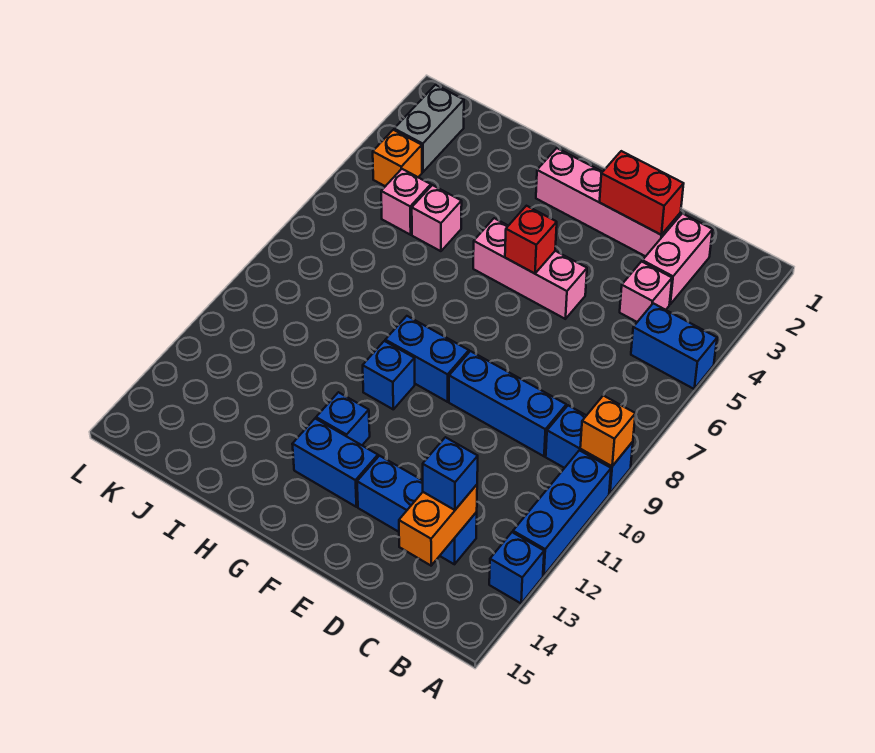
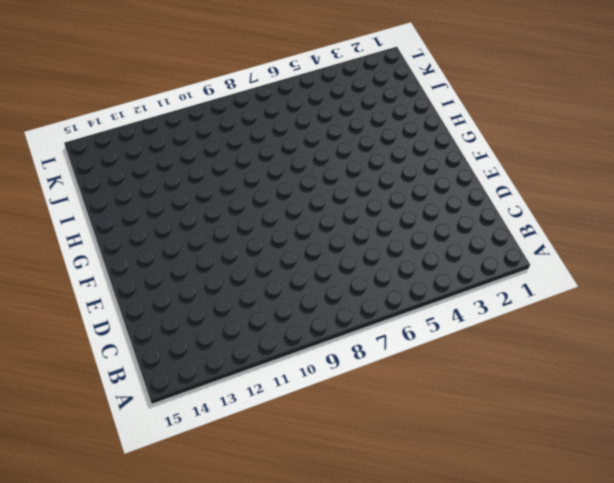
none -> blue brick A5:B5 level 1
none -> blue brick A9:B9 level 1
none -> blue brick A10:A12 level 1

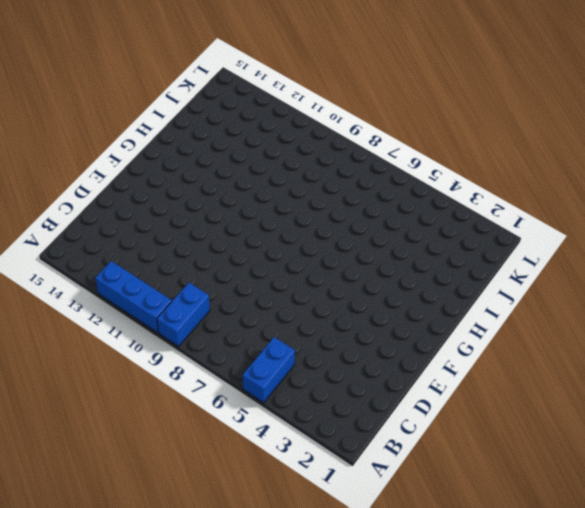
none -> blue brick A13 level 1
none -> pink brick C2:C3 level 1
none -> pink brick C4 level 1

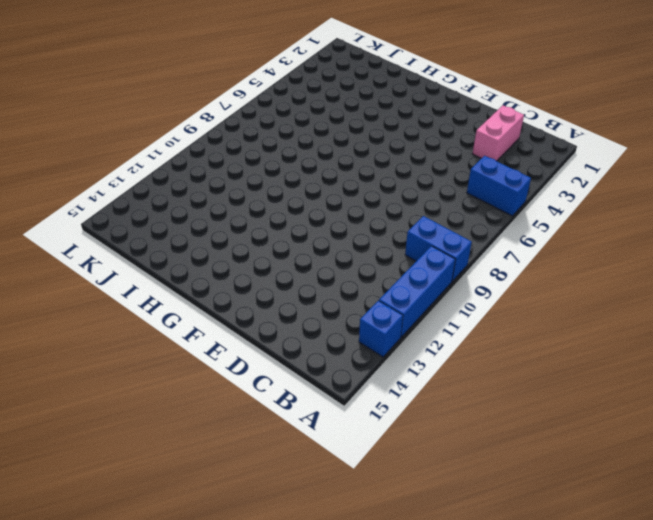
none -> pink brick C4 level 1
none -> blue brick C9:E9 level 1
none -> blue brick C13:E13 level 1

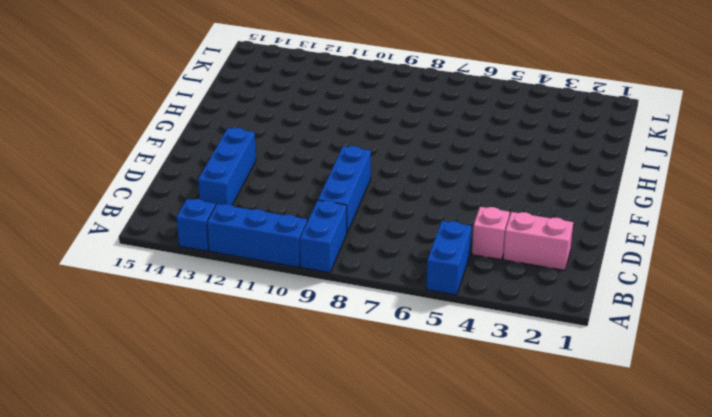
none -> pink brick D2:G2 level 1
none -> pink brick E5:G5 level 1
none -> blue brick F9:G9 level 1

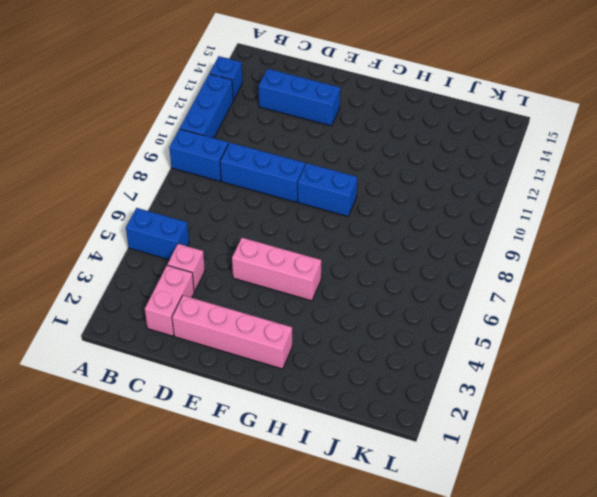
none -> blue brick F13:G13 level 1
none -> blue brick G10 level 1
none -> blue brick G12 level 1

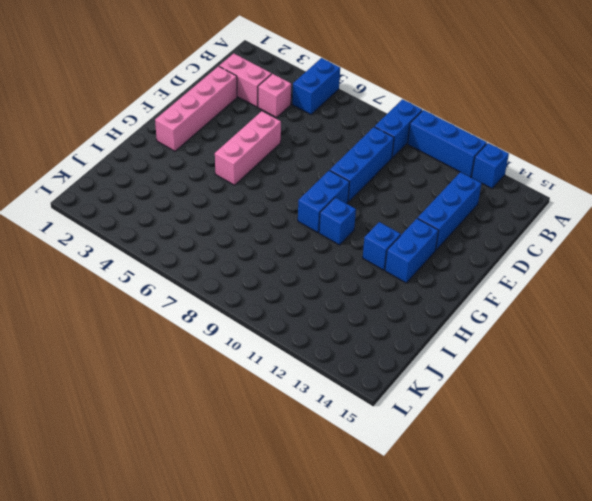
none -> pink brick I5 level 1
none -> pink brick J5 level 1
none -> grey brick K2:K3 level 1

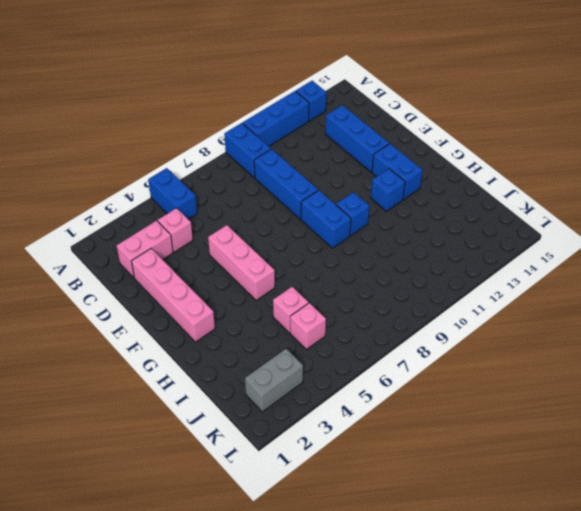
none -> orange brick K4 level 1
none -> orange brick A9 level 2
none -> orange brick C13:C14 level 2

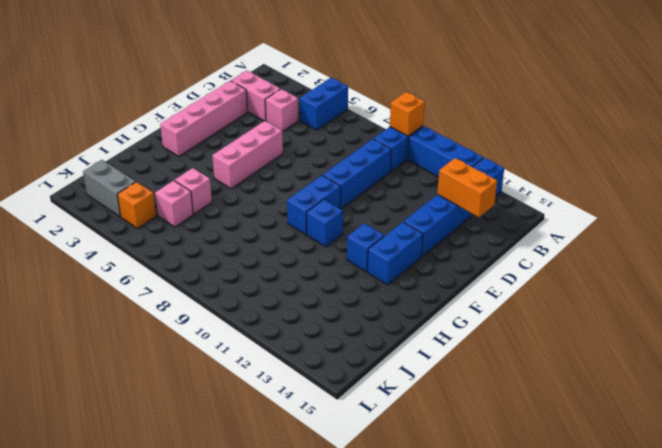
none -> red brick D2:E2 level 2
none -> red brick F5 level 2
none -> blue brick C13 level 3

